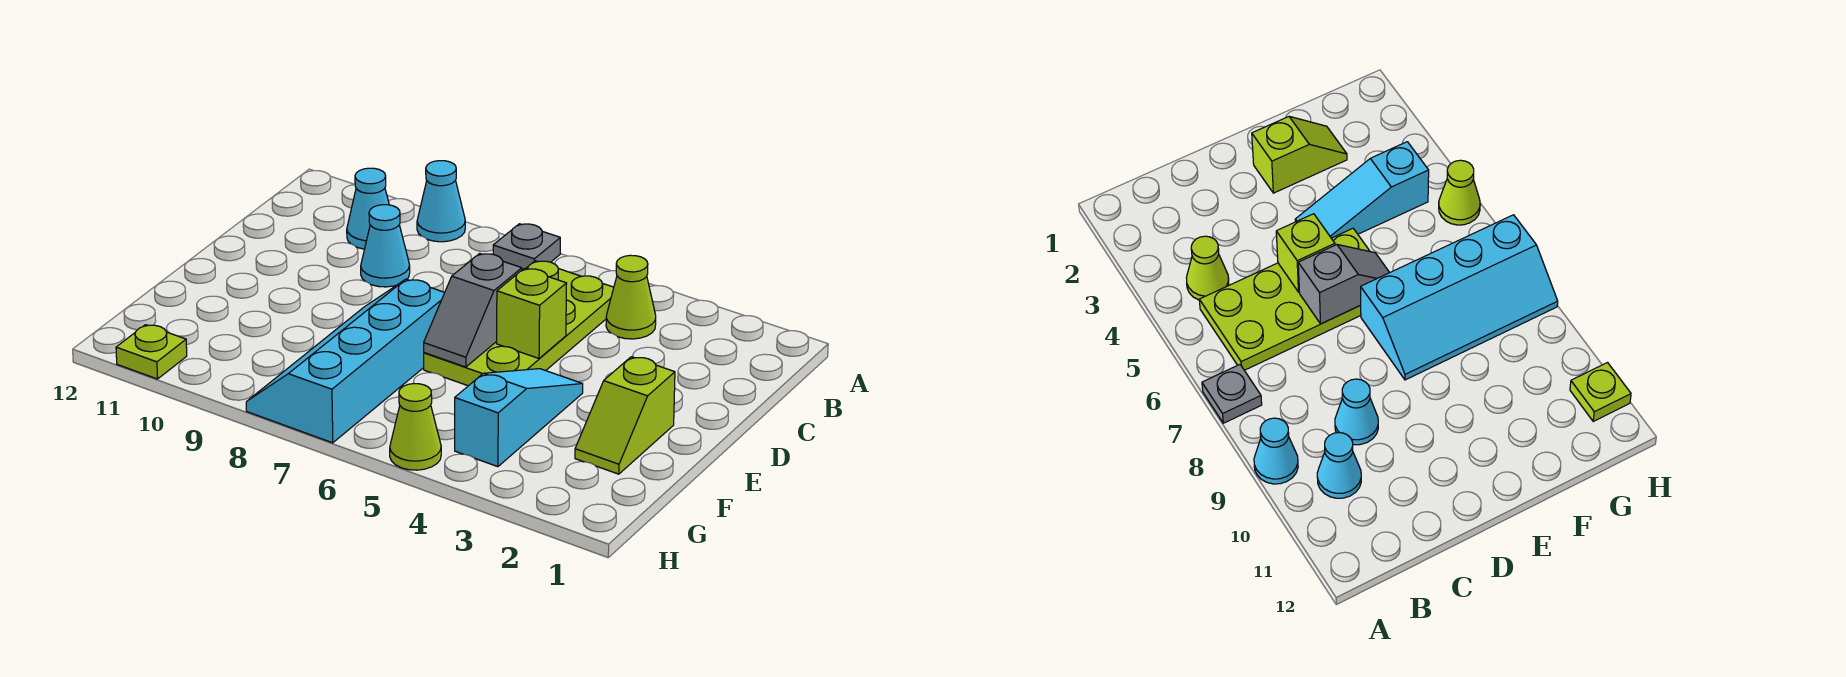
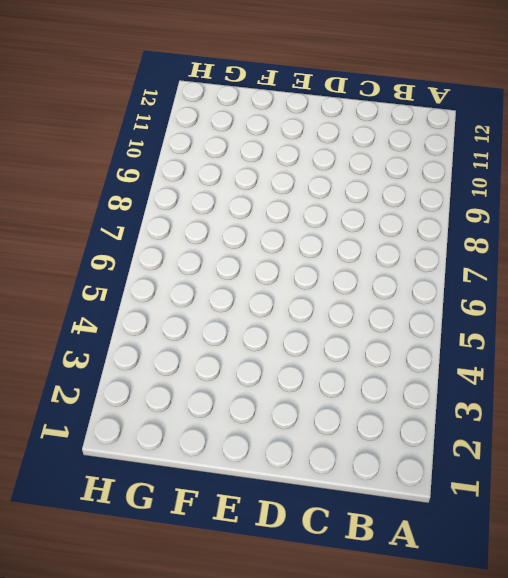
none -> grey plate A7 level 1
none -> cyan cone A9 level 1
none -> lime cone B4 level 1

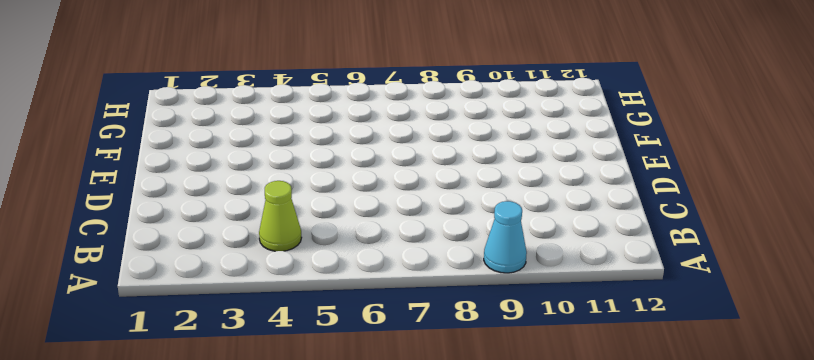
none -> grey plate A7 level 1
none -> lime plate B5:E6 level 1
none -> cyan cone B10 level 1

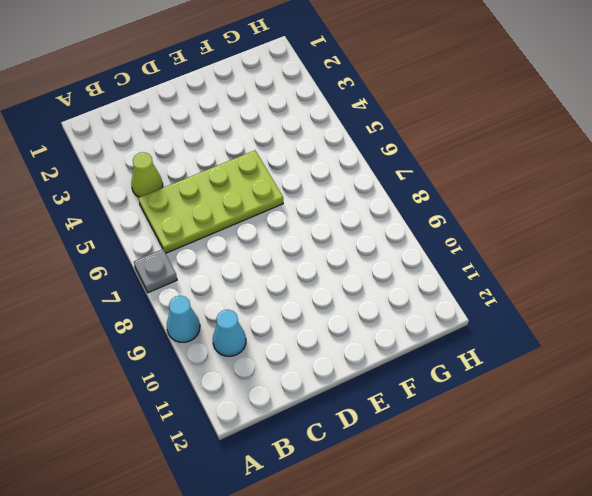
none -> cyan cone C9 level 1
none -> lime slope E2:F2 level 1 top E
none -> cyan slope E4:G4 level 1 top G

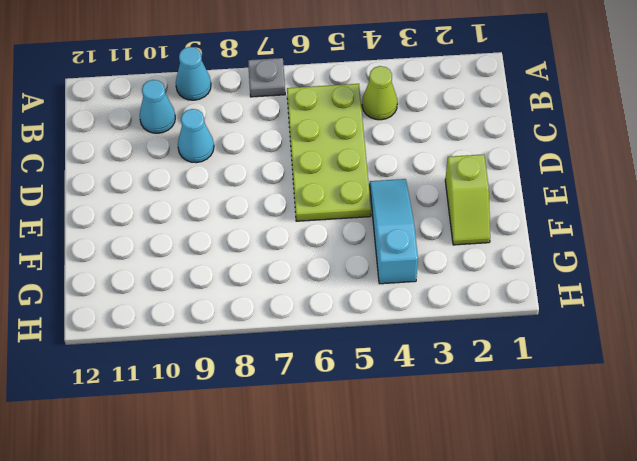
none -> cyan slope E7:H8 level 1 top 7
none -> lime cone H5 level 1
none -> lime plate H11 level 1

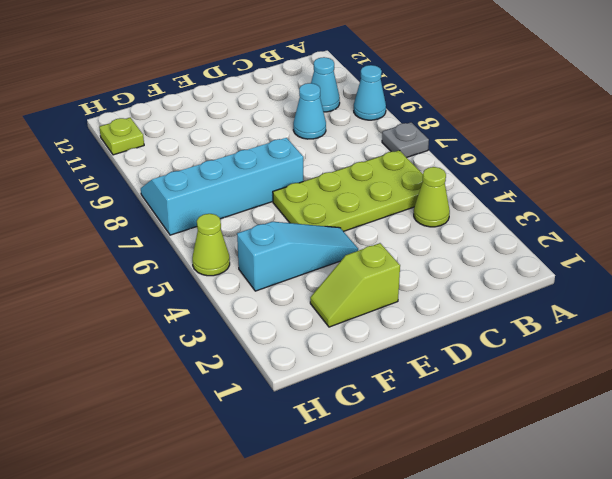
none -> lime brick D5 level 2
none -> grey slope D6:E6 level 2 top D

